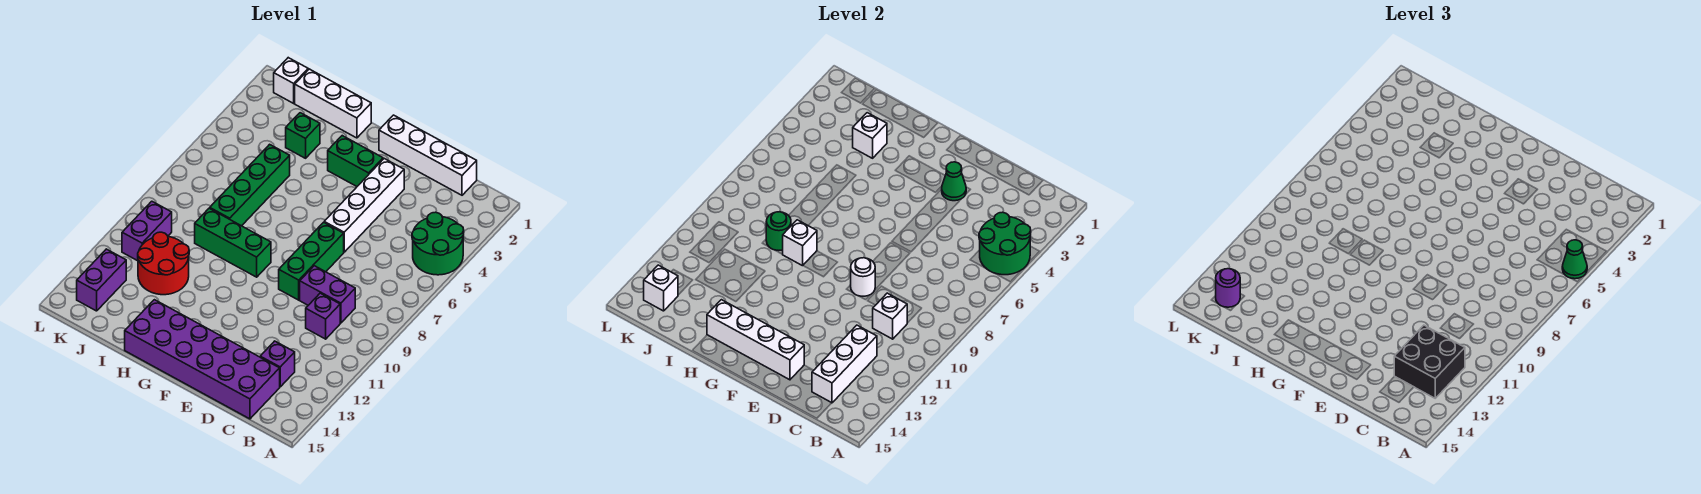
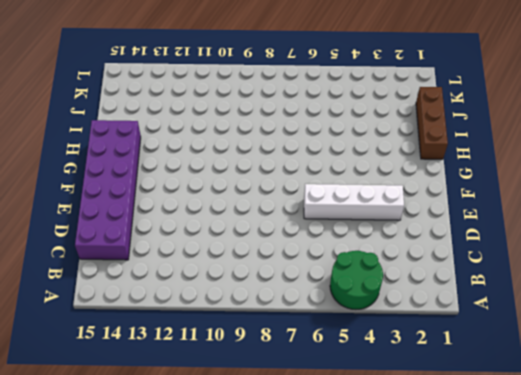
brown brick H1:J1 level 1 -> white brick H1:J1 level 1
none -> white brick C1:F1 level 1
none -> purple brick C9:D9 level 1
none -> purple brick C10 level 1
none -> purple brick C13 level 1

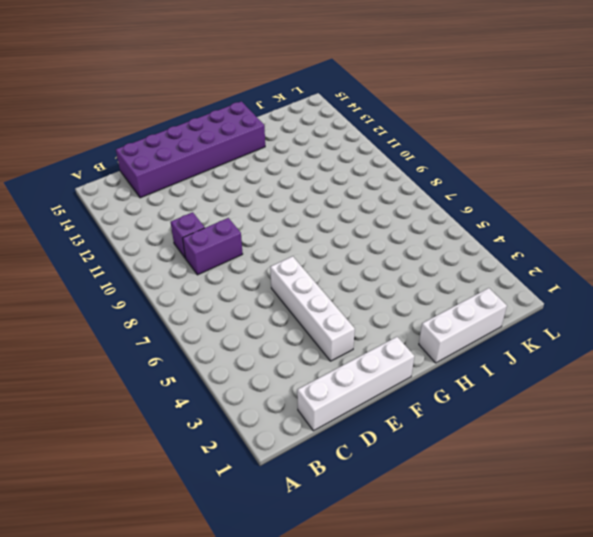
none -> green round brick A4:B5 level 1
none -> purple brick C13 level 1
none -> green brick E7:E9 level 1
none -> green brick F3:G3 level 1

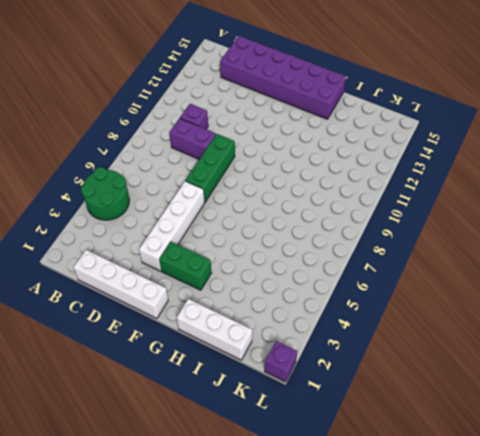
purple brick L1 level 1 -> purple brick C13 level 1
none -> green brick G9:I9 level 1
none -> green brick I3 level 1
none -> green brick I5:I8 level 1
none -> red round brick I11:J12 level 1

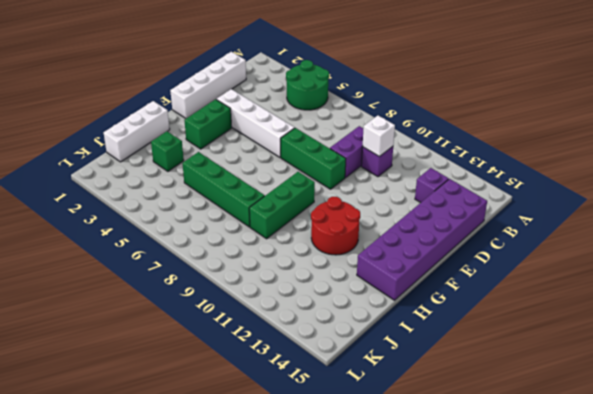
red round brick G11:H12 level 1 -> red round brick I11:J12 level 1
none -> white brick K1 level 1
none -> purple brick K10:K11 level 1
none -> purple brick K13:K14 level 1
none -> green round brick A4:B5 level 2

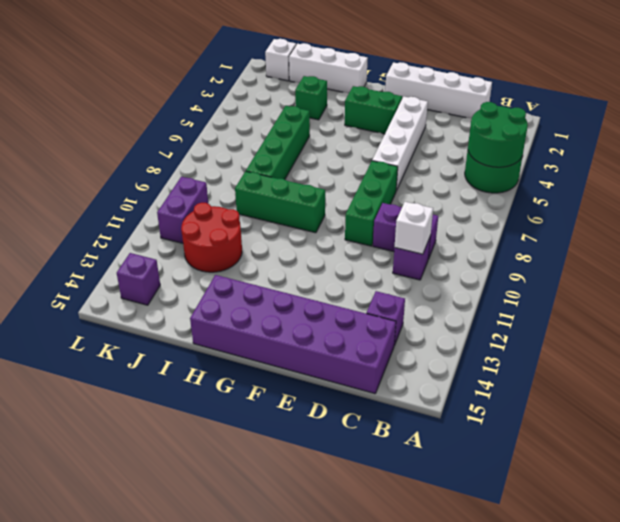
purple brick K14 level 1 -> purple brick K13:K14 level 1
none -> white brick C12:C14 level 2
none -> green cone E3 level 2
none -> white round brick E9 level 2
none -> white brick E14:H14 level 2

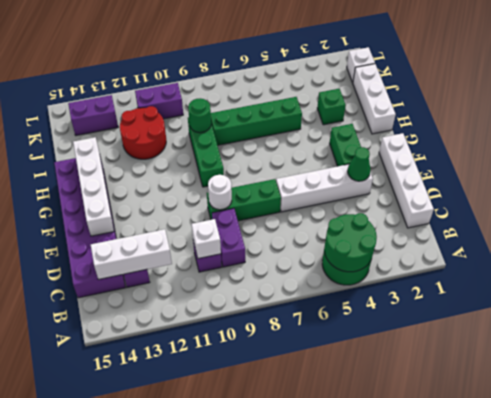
none -> white brick H9 level 2
none -> white brick I3 level 2
none -> white brick K14 level 2
none -> green cone A5 level 3

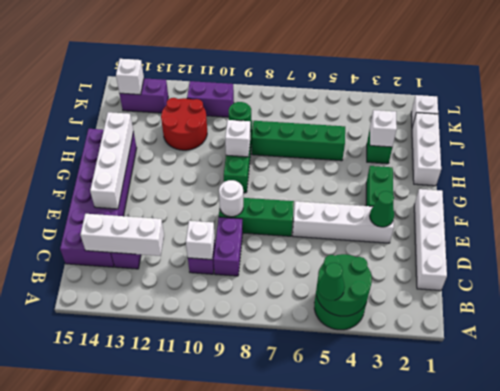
none -> black brick B12:C13 level 3
none -> purple round brick K14 level 3

